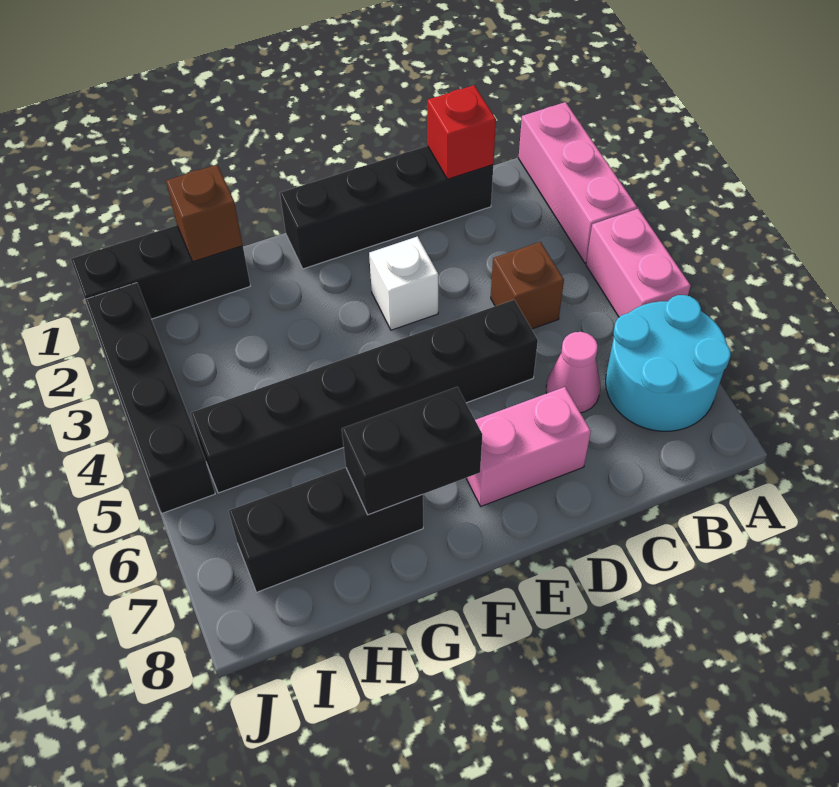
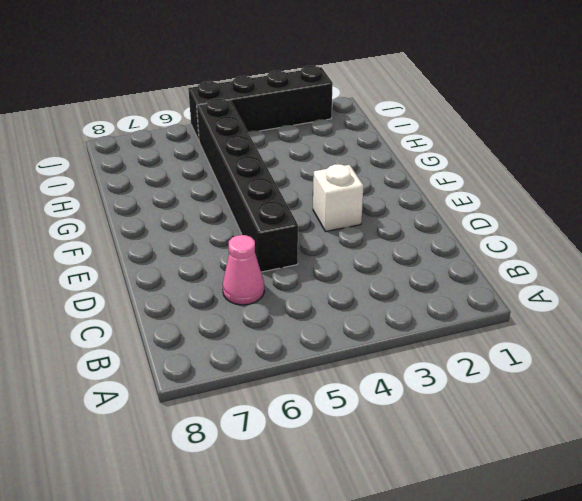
none -> pink brick A1:A3 level 1
none -> pink brick A4:A5 level 1
none -> cyan round brick A6:B7 level 1

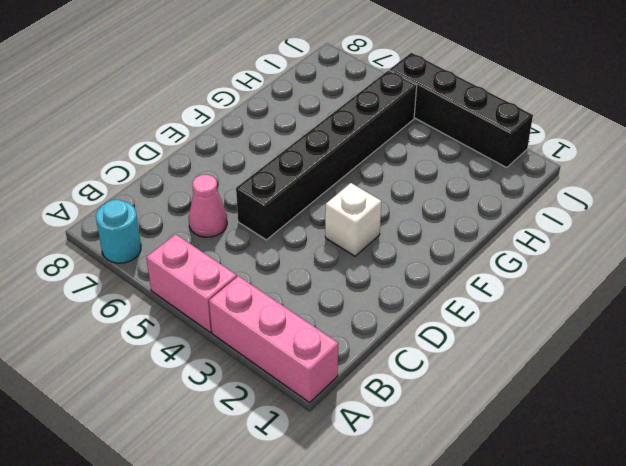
cyan round brick A7 level 1 -> cyan round brick A6:B7 level 1
none -> black brick C1:F1 level 1
none -> brown brick C4 level 1
none -> pink brick D7:E7 level 1

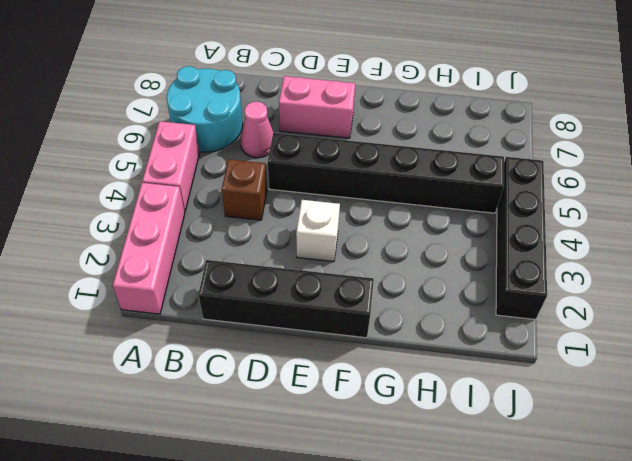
none -> black brick G7:I7 level 1
none -> black brick H1:J1 level 1
none -> red brick C1 level 2

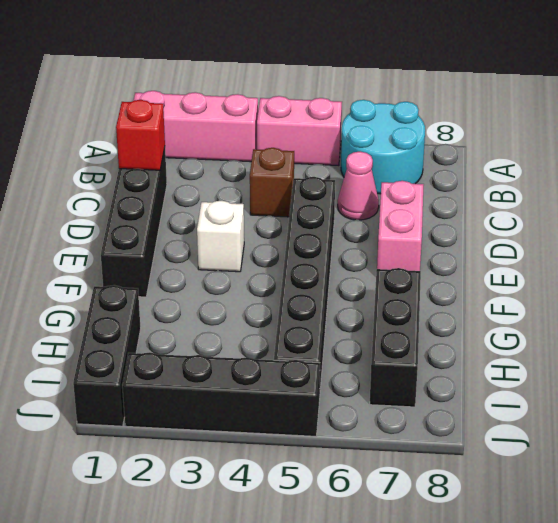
none -> black brick F7:G7 level 2
none -> brown brick H1 level 2

